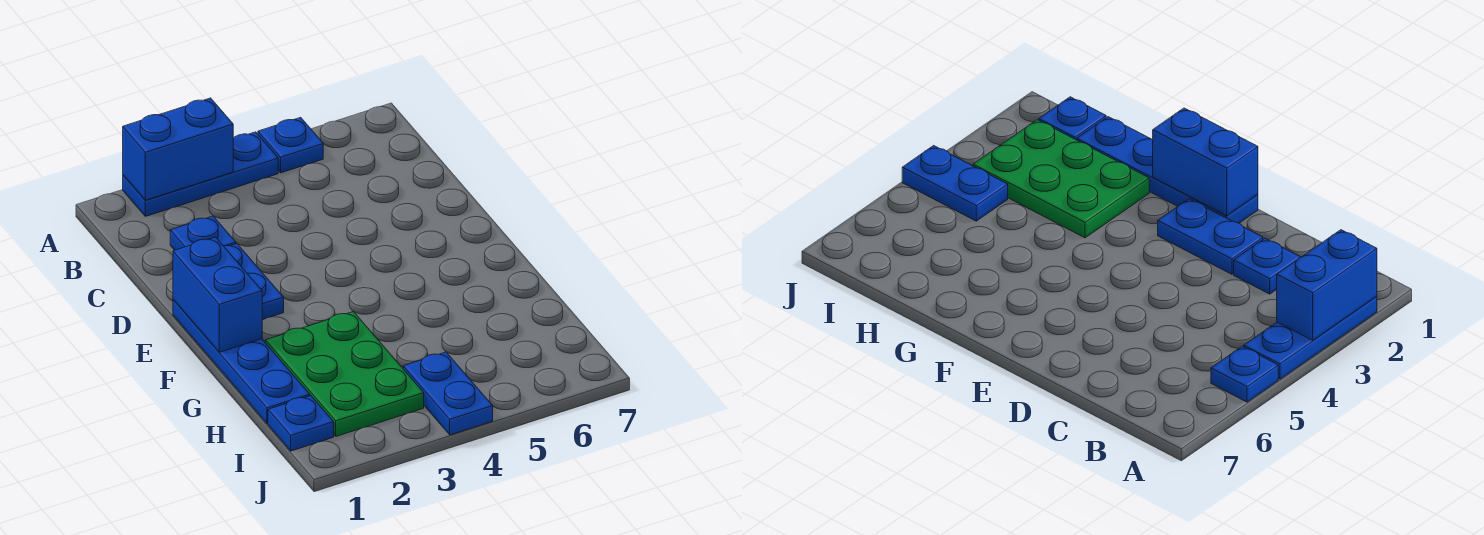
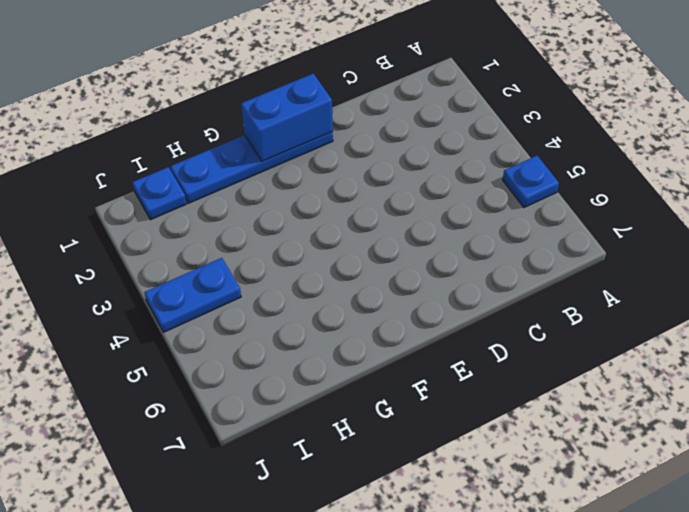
none -> blue plate A2:A4 level 1
none -> blue plate C2 level 1

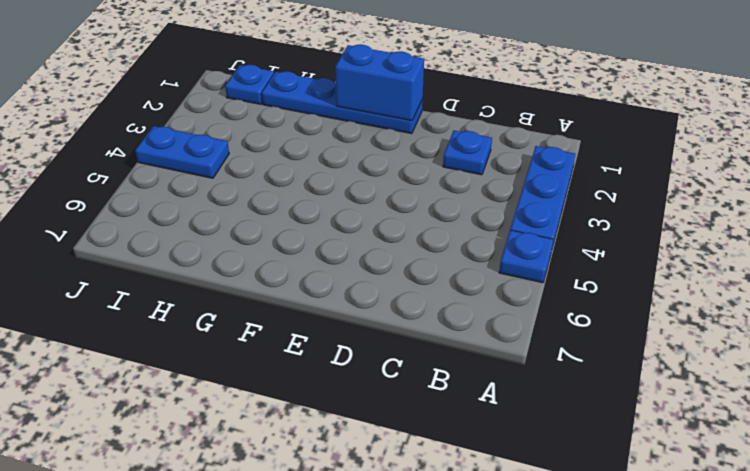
none -> blue plate D2:E2 level 1
none -> green plate G2:I3 level 1

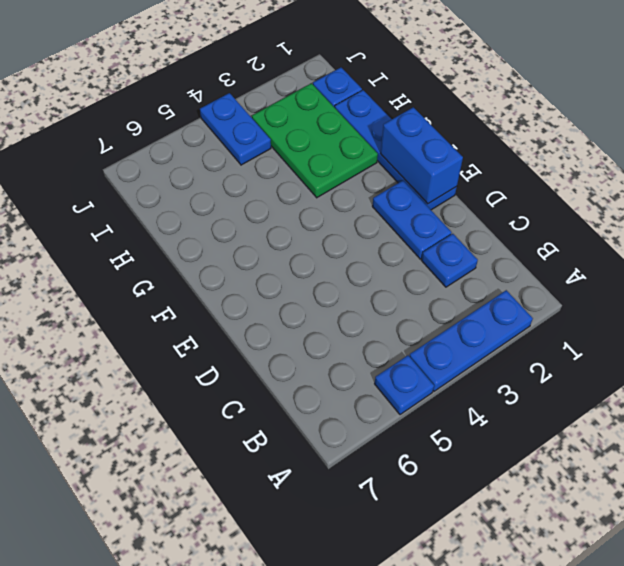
none -> blue brick A2:A3 level 2

